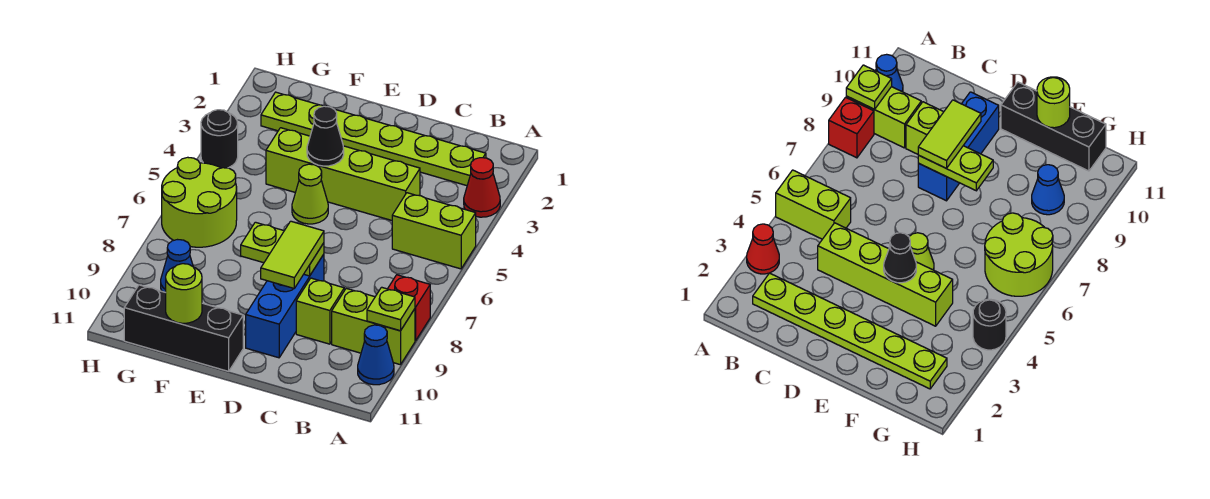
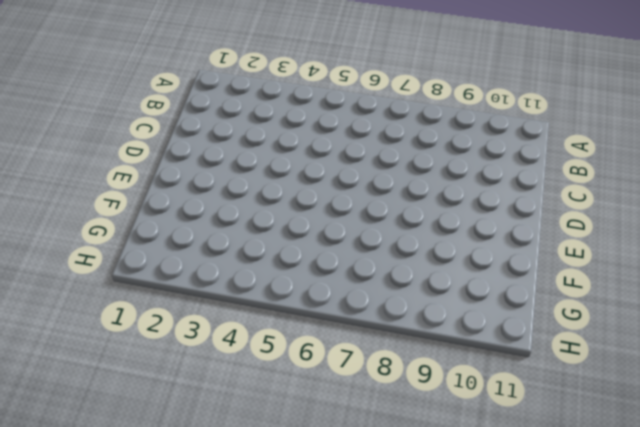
none -> red cone A3 level 1
none -> lime brick A5:B5 level 1
none -> red brick A8 level 1

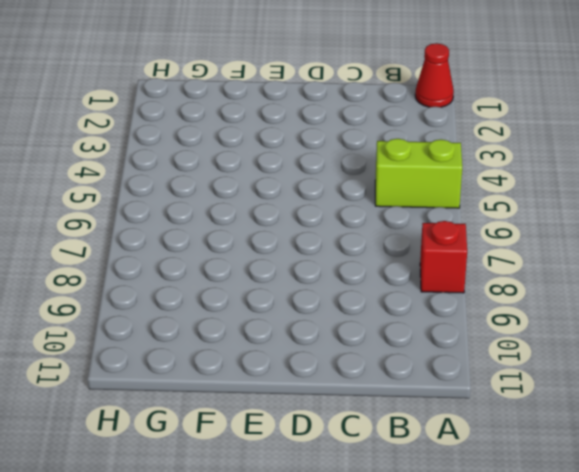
red cone A1 level 1 -> red cone A3 level 1
none -> lime brick A9:B9 level 1
none -> blue cone A10 level 1
none -> lime plate B2:G2 level 1

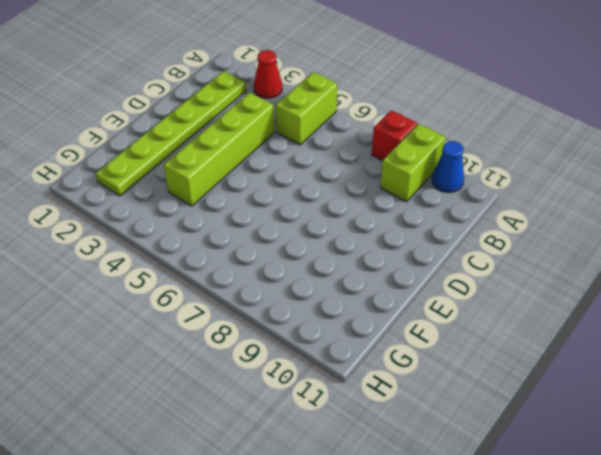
none -> lime brick C9 level 1
none -> blue brick D8:D10 level 1
none -> lime cone E5 level 1

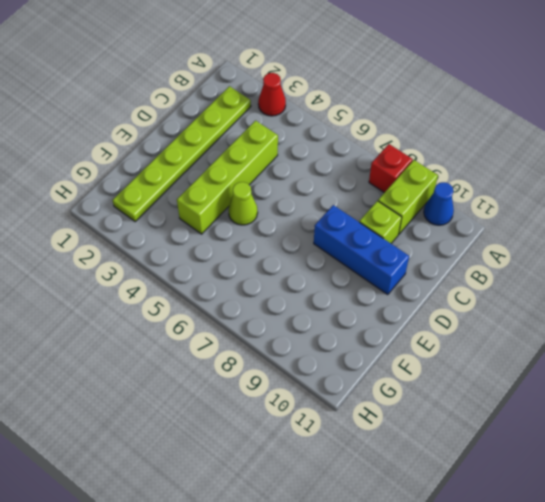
none -> lime brick A5:B5 level 1
none -> black brick E11:G11 level 1
none -> lime round brick G6:H7 level 1

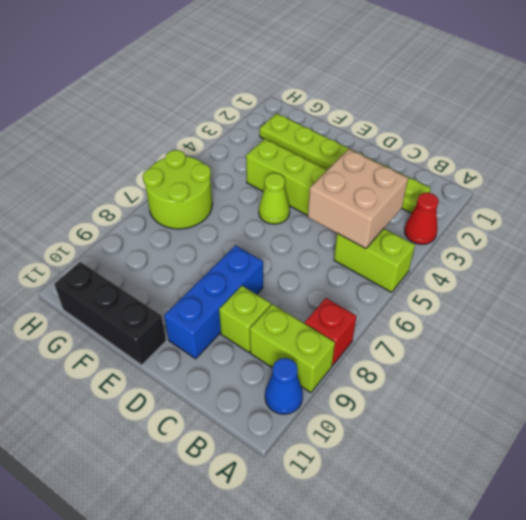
tan brick B4:C5 level 2 -> none
none -> blue cone G9 level 1
none -> black round brick H4 level 1
none -> lime plate A9 level 2

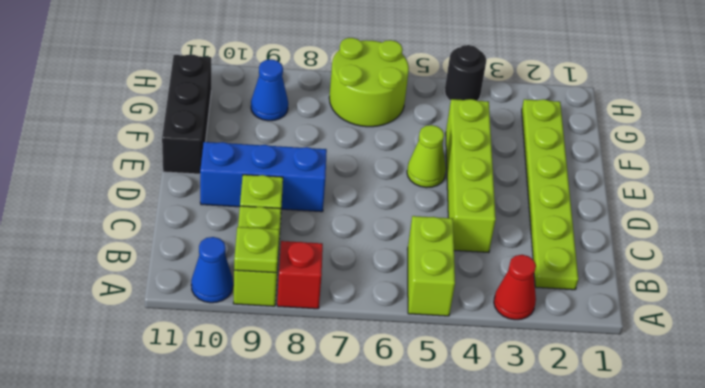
none -> lime plate D8:E8 level 2
none -> black cone E4 level 2
none -> lime round brick F11 level 2

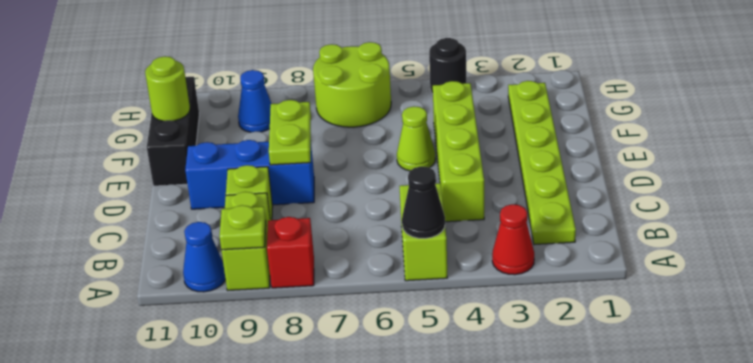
black cone A5 level 2 -> black cone E4 level 2
none -> lime tile D8:D9 level 3

